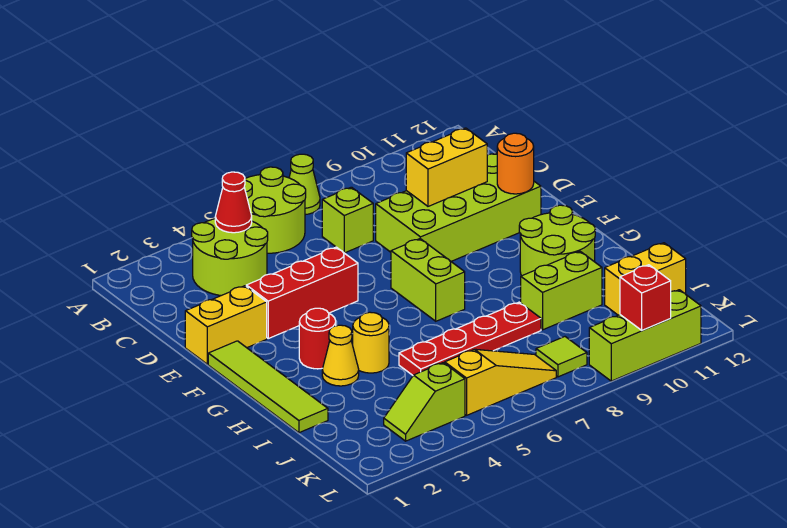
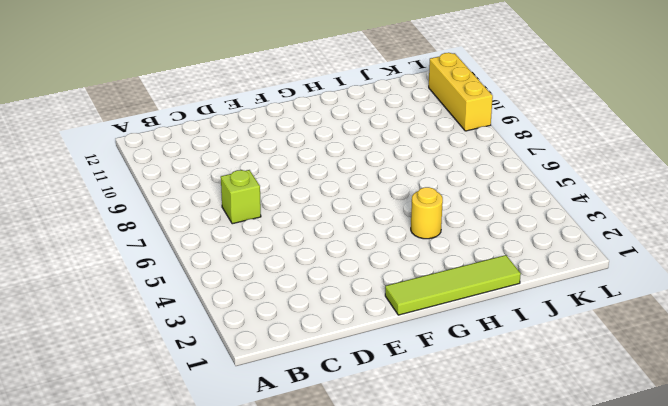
yellow brick L9:L11 level 1 -> lime brick L9:L11 level 1
none -> lime round brick A5:B6 level 1
none -> lime cone A7 level 1
none -> lime round brick B3:C4 level 1

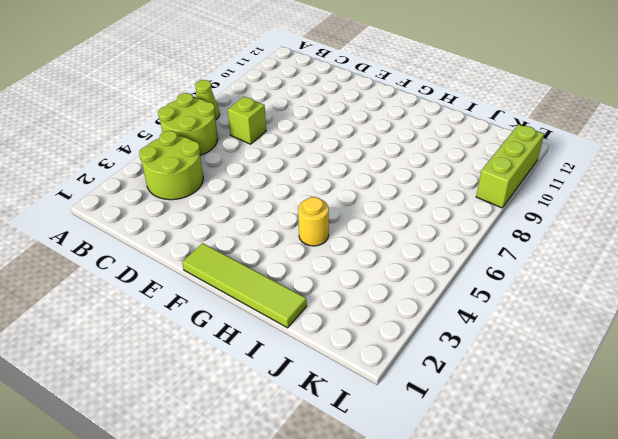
none -> lime brick D8:E11 level 1
none -> yellow brick E1:E2 level 1
none -> red brick E3:E5 level 1

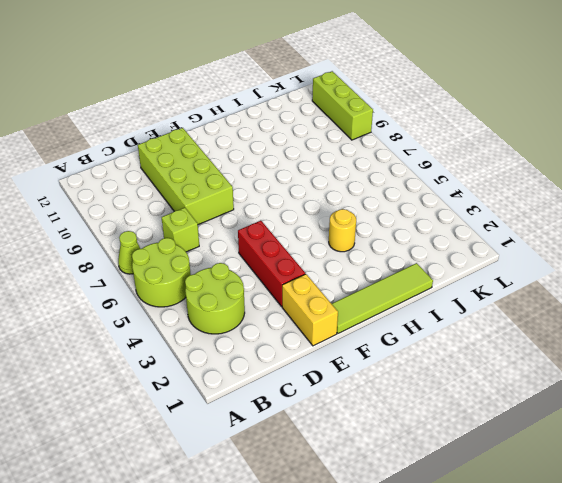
none -> lime brick F7:G7 level 1
none -> red round brick G3 level 1
none -> lime round brick G10:H11 level 1

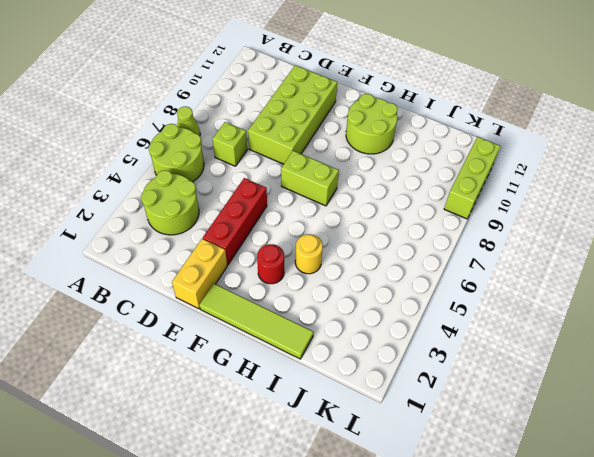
none -> yellow cone H3 level 1
none -> red plate I5:I8 level 1
none -> lime brick I9:I10 level 1

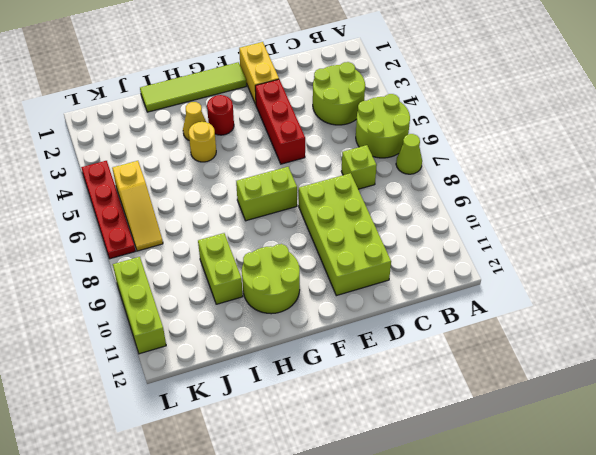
red plate L4:L7 level 1 -> red plate I5:I8 level 1
none -> yellow brick J11:J12 level 1
none -> lime slope K3:K4 level 1 top 4
none -> lime tile K8 level 1

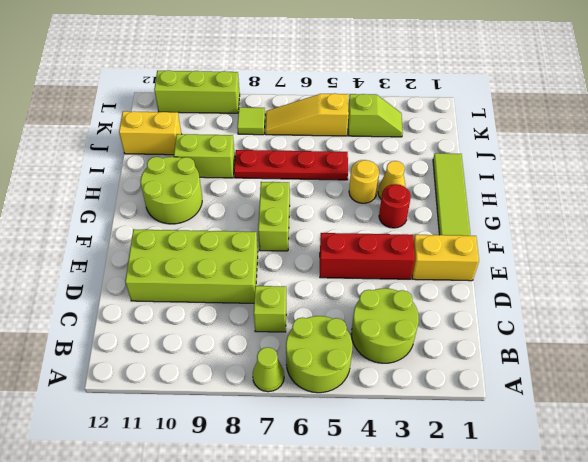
none -> red cone B4 level 2
none -> yellow brick D9:D10 level 2
none -> orange round brick E11 level 2

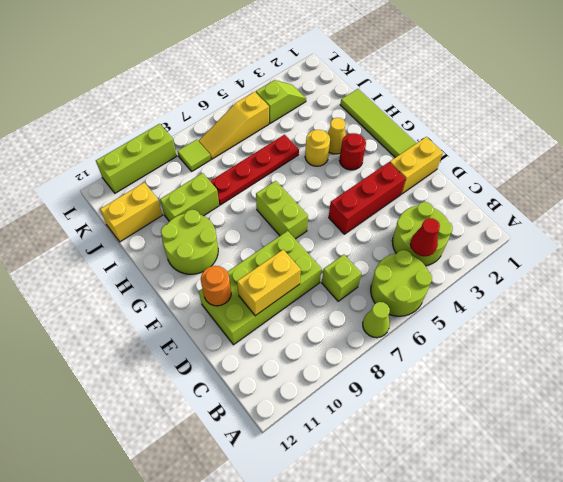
none -> red brick L10 level 2

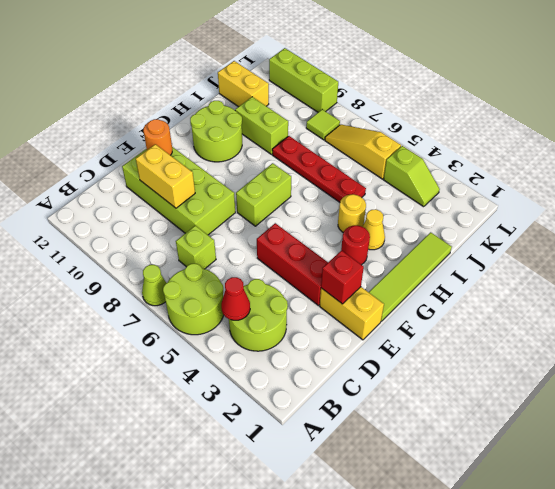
red brick E2 level 2 -> red brick L10 level 2

